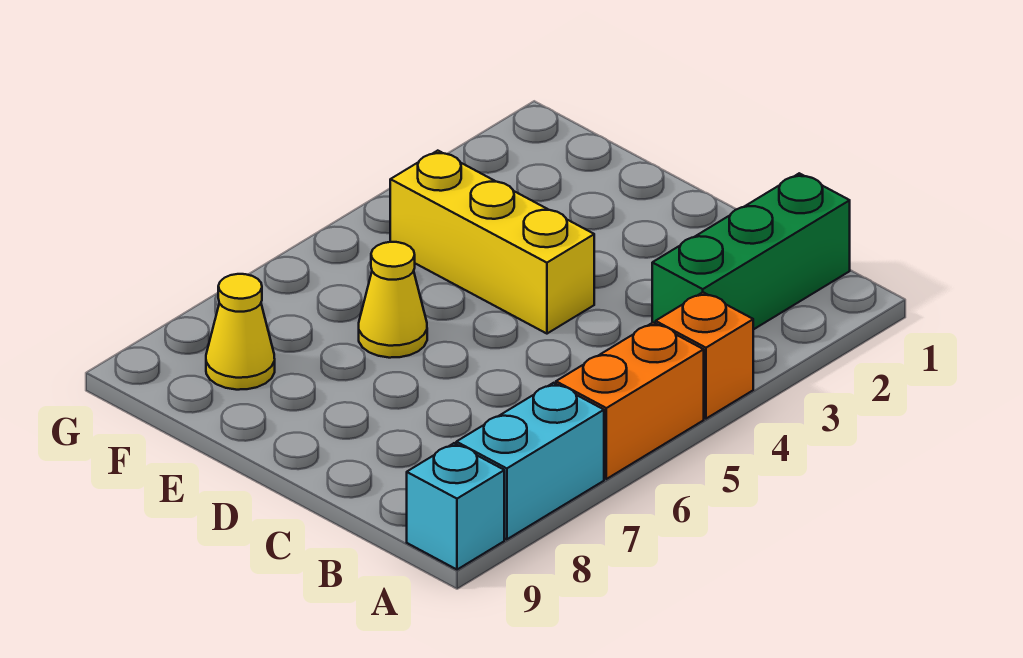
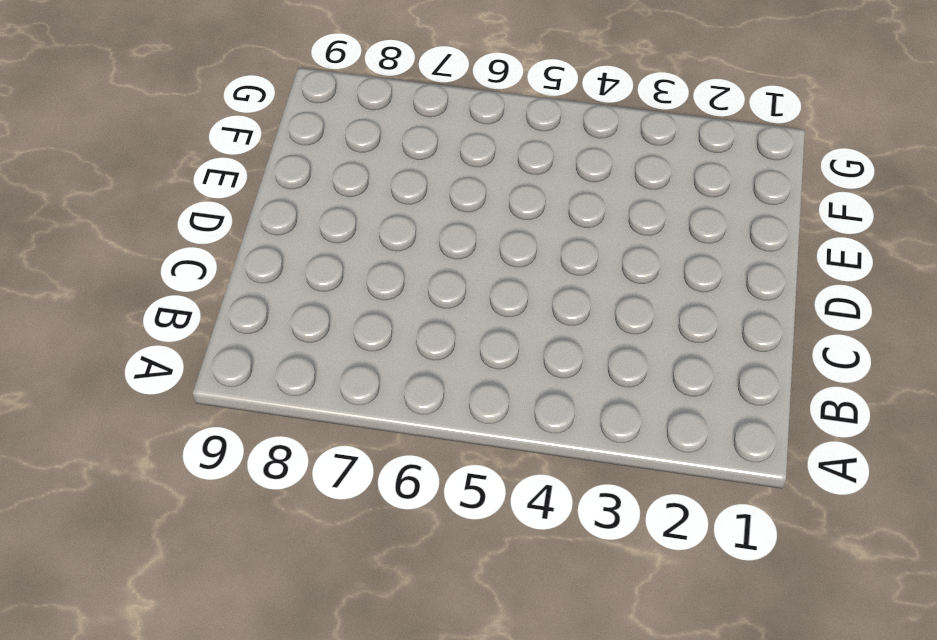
none -> orange brick A4 level 1
none -> orange brick A5:A6 level 1

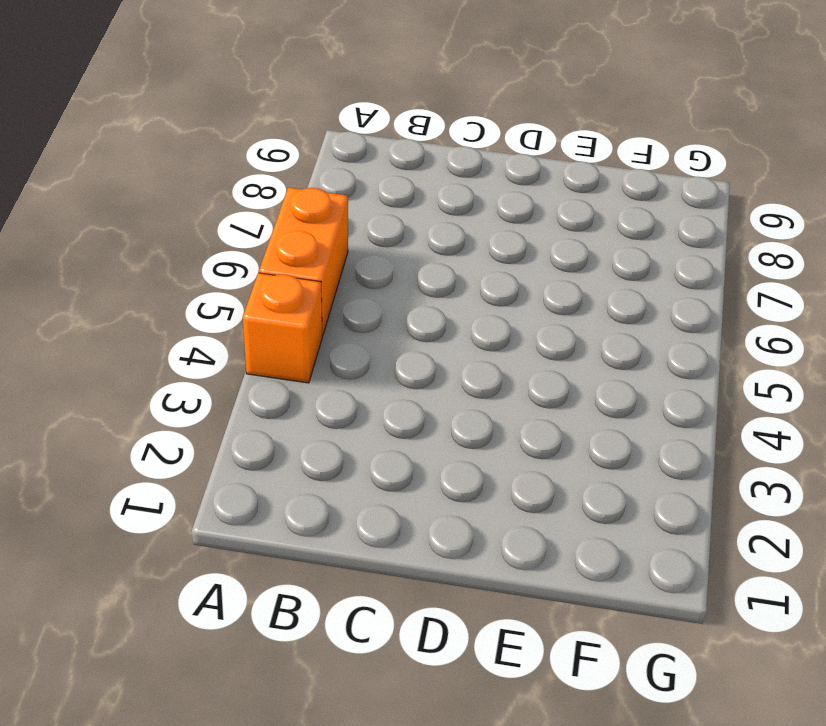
none -> cyan brick A7:A8 level 1
none -> cyan brick A9 level 1

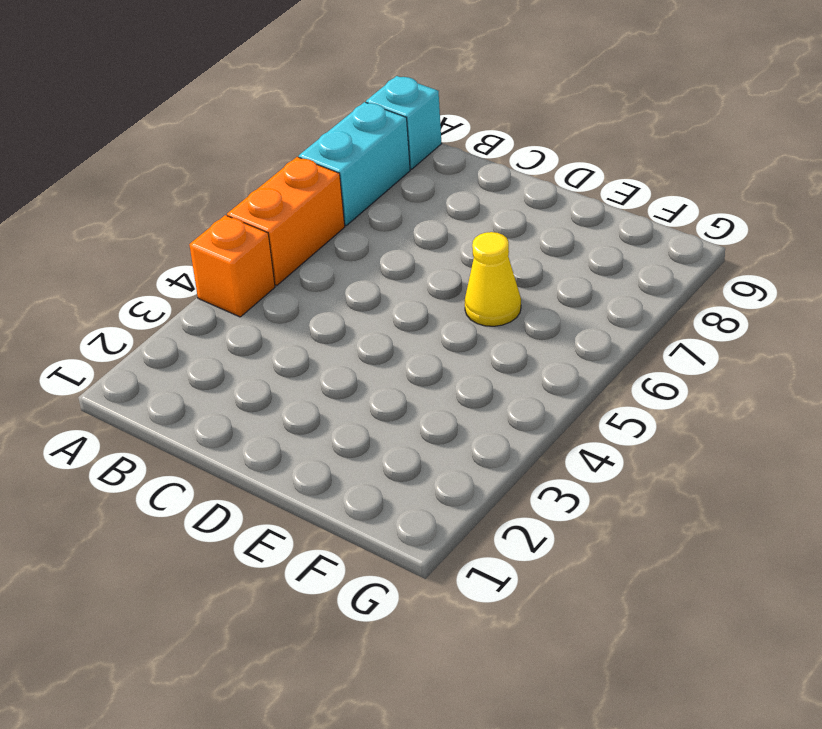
none -> green brick B1:B3 level 1
none -> yellow brick D4:F4 level 1

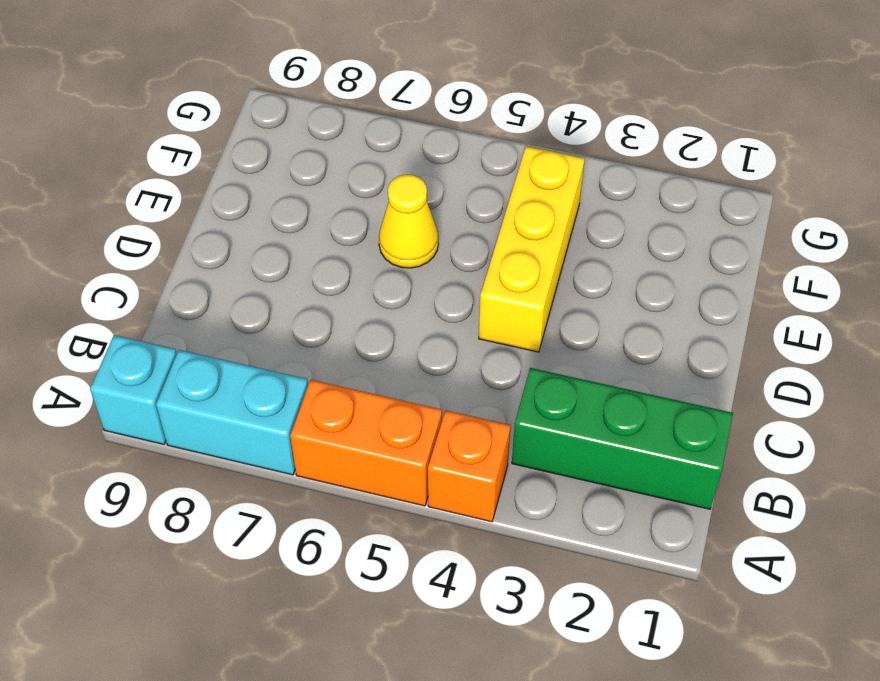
none -> yellow cone F8 level 1

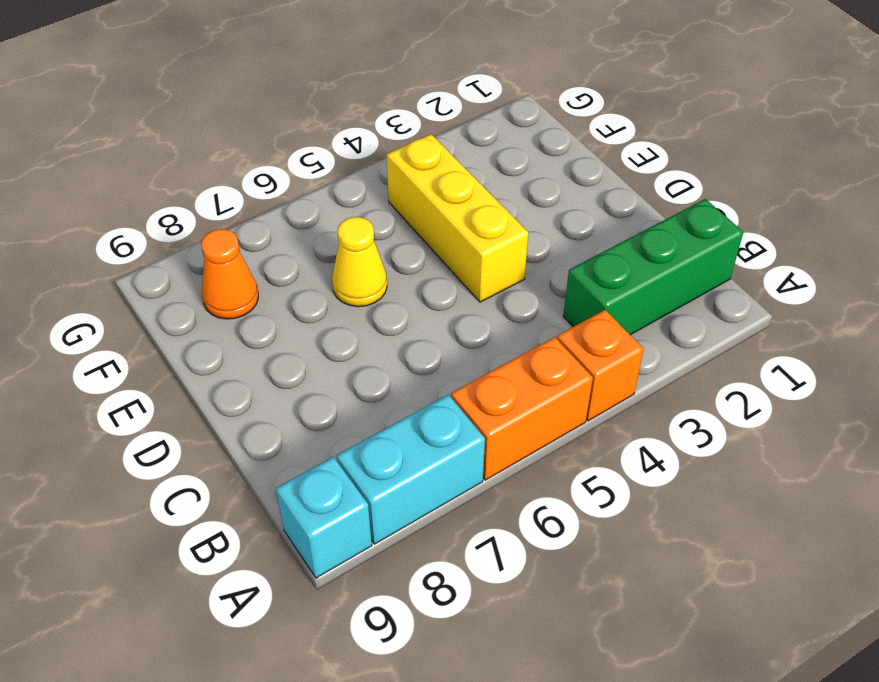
orange cone F8 level 1 -> yellow cone F8 level 1

